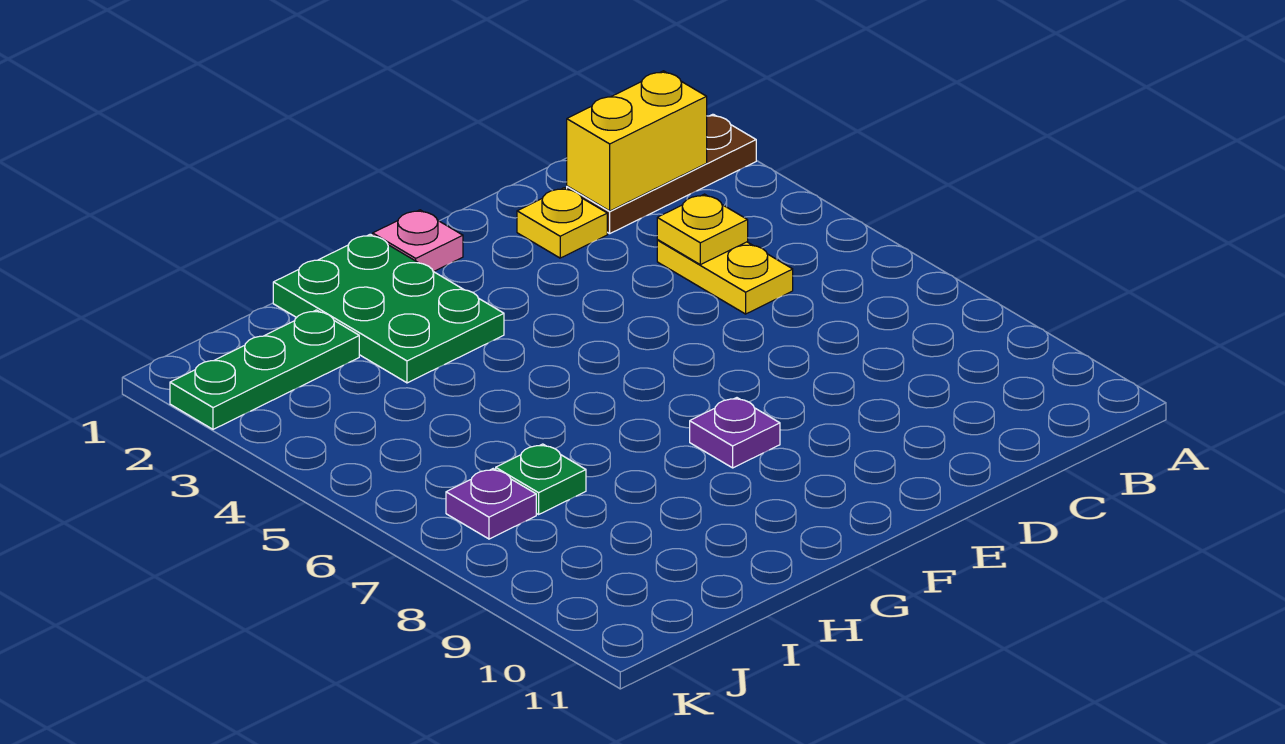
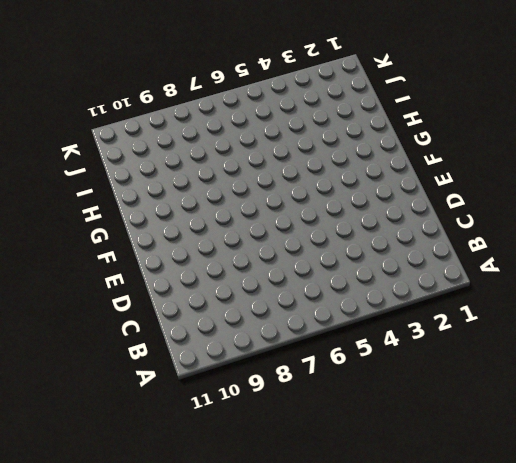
none -> brown plate A2:C2 level 1
none -> yellow plate C4:C5 level 1

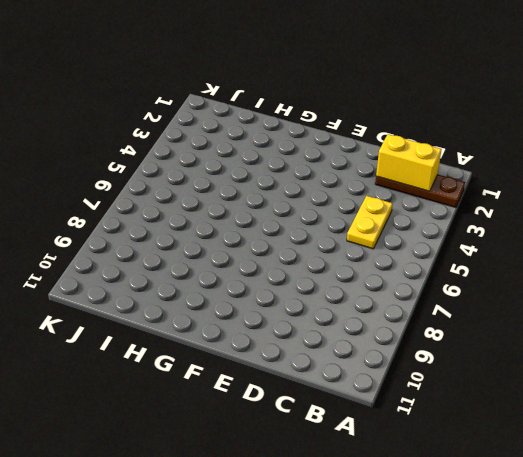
none -> yellow plate D2 level 1
none -> pink plate F1 level 1

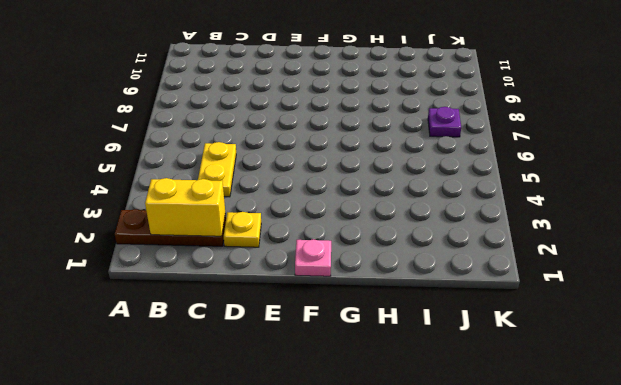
none -> purple plate F8 level 1
none -> green plate G1:H3 level 1

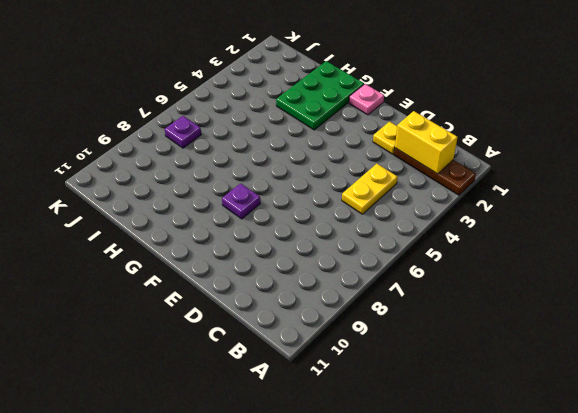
none -> green plate I2:K2 level 1
none -> green plate I7 level 1

